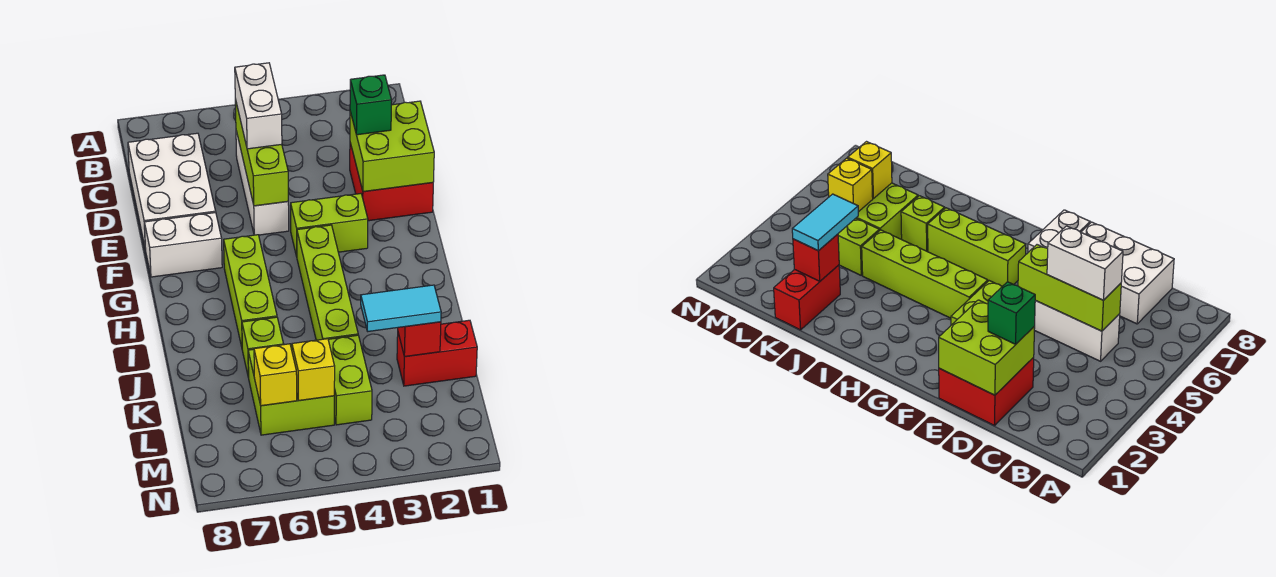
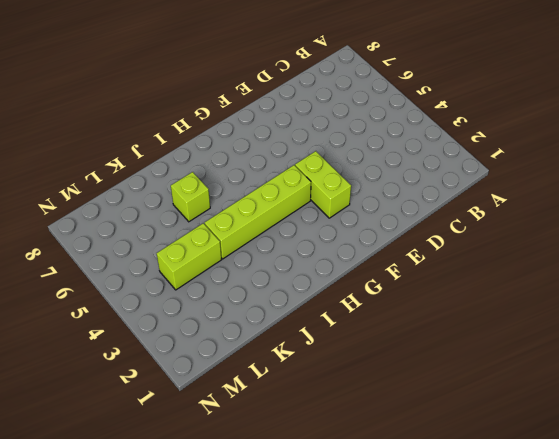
none -> white brick C5:E5 level 1
none -> white brick C7:E8 level 1
none -> red brick D1:E2 level 1

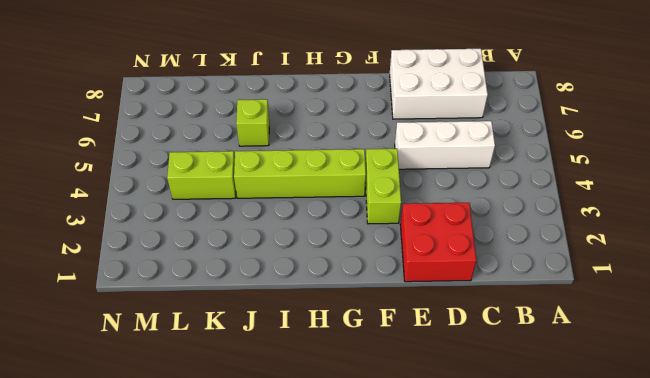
none -> white brick F7:F8 level 1
none -> lime brick G6:I6 level 1
none -> red brick K1:K2 level 1

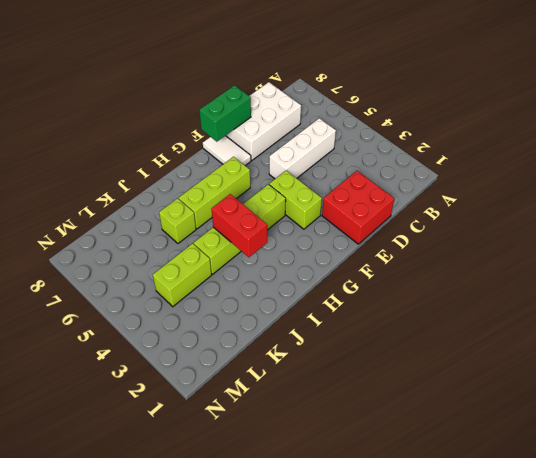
green brick E8:F8 level 2 -> none
white tile F7:F8 level 1 -> white brick F7:F8 level 1
red brick I3:I4 level 2 -> red brick K1:K2 level 1
none -> lime brick K5:L6 level 1
none -> lime brick C5:E5 level 2
none -> lime brick D1:E2 level 2

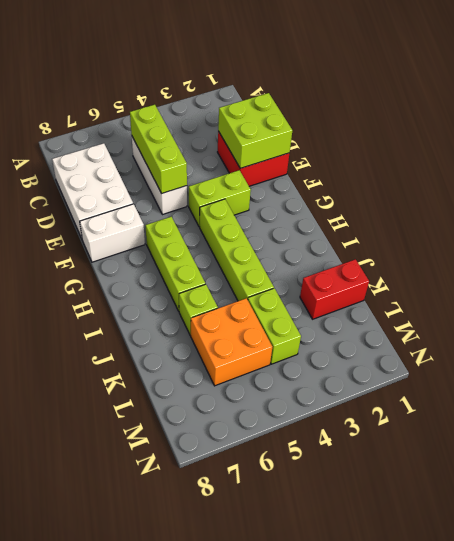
orange brick K5:L6 level 1 -> lime brick K5:L6 level 1
none -> red brick K2 level 2
none -> yellow brick L5 level 2
none -> yellow brick L6 level 2

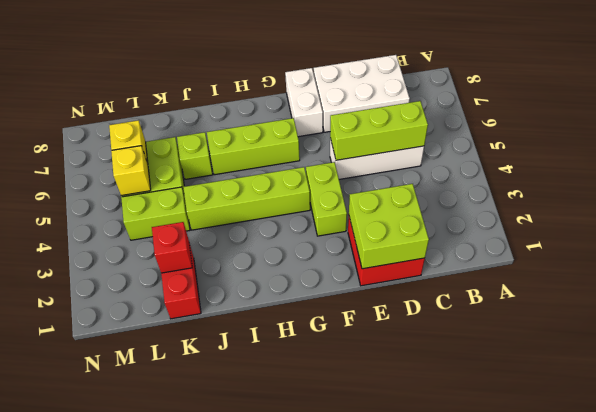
none -> white brick C5:D5 level 3
none -> green brick D2 level 3
none -> cyan tile K2:K3 level 3

